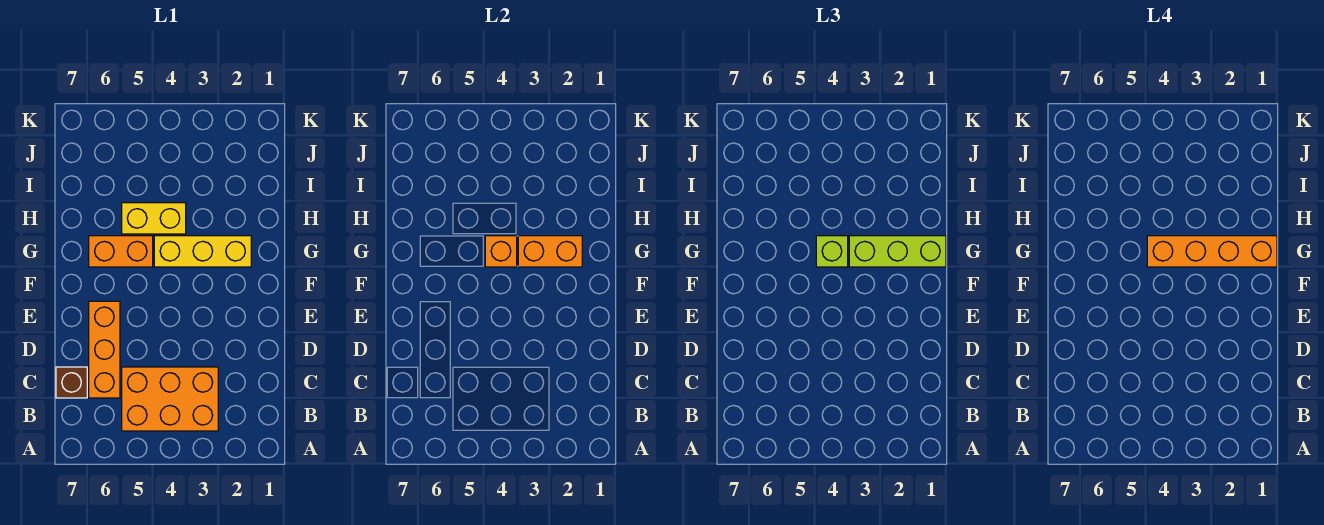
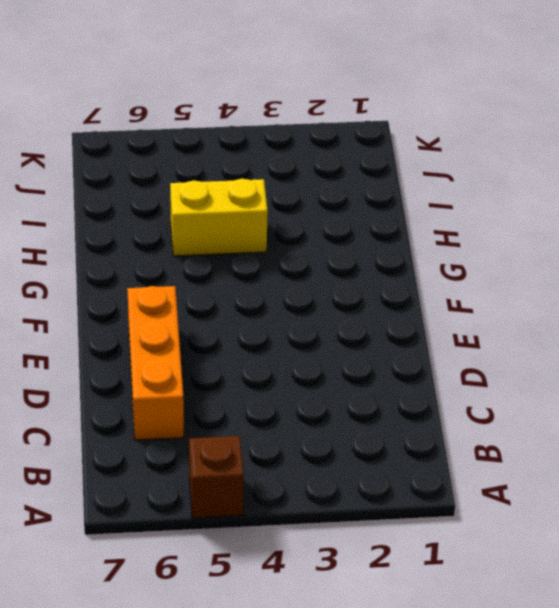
brown brick A5 level 1 -> brown brick C7 level 1
none -> orange brick B3:C5 level 1
none -> yellow brick G2:G4 level 1

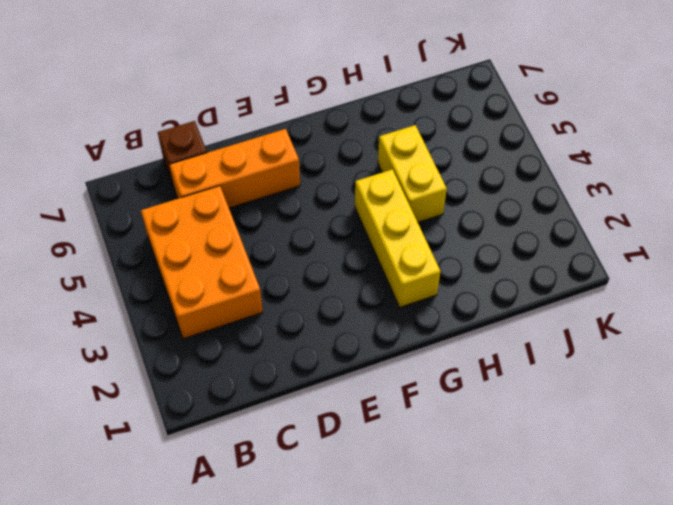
none -> orange brick G5:G6 level 1
none -> orange brick G2:G3 level 2

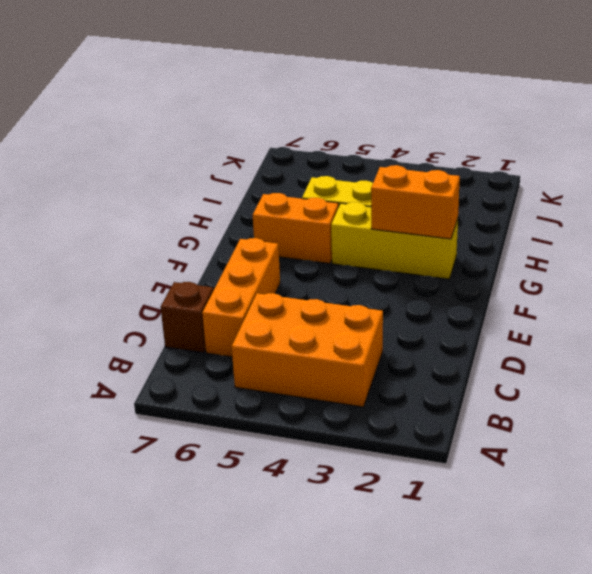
none -> orange brick G4 level 2
none -> lime brick G1:G3 level 3

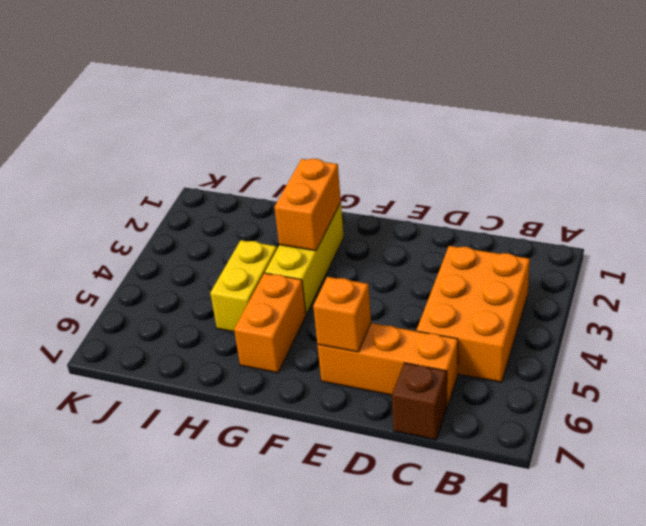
orange brick E6 level 2 -> orange brick G4 level 2
none -> lime brick G1:G3 level 3
none -> lime brick G4 level 3

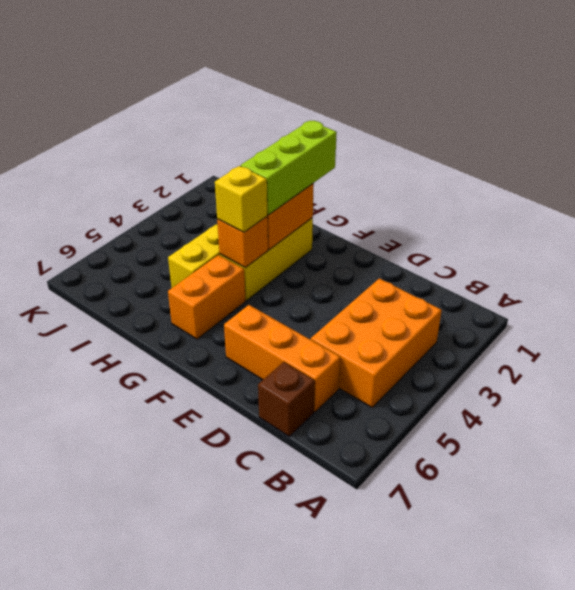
yellow brick G4 level 3 -> lime brick G4 level 3
none -> orange brick G1:G4 level 4

